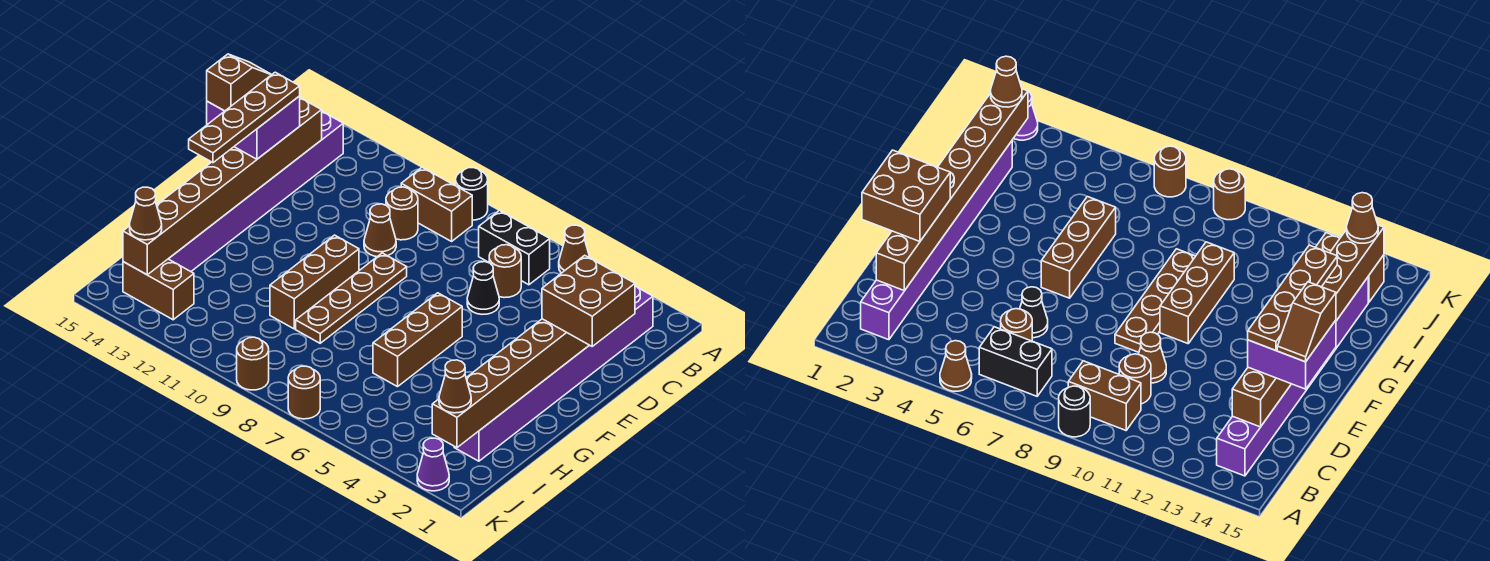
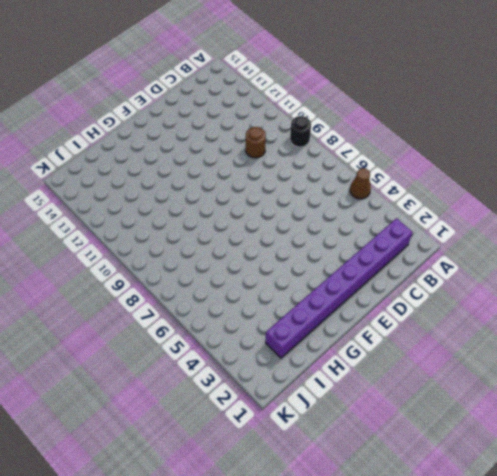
none -> black brick B6:B7 level 1
none -> brown brick B9:B10 level 1
none -> purple brick B14:I14 level 1

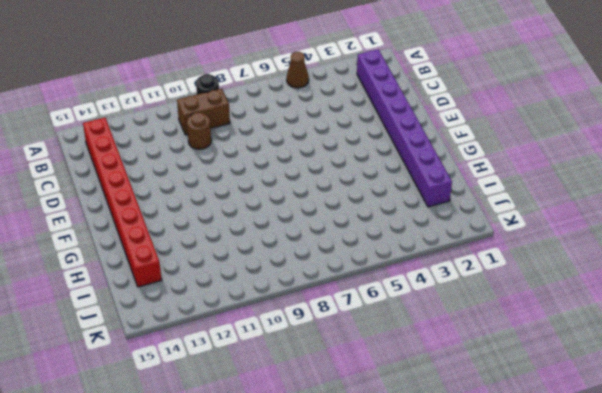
red brick B14:I14 level 1 -> purple brick B14:I14 level 1
none -> black brick B6:B7 level 1
none -> brown round brick C6 level 1
none -> black cone D6 level 1

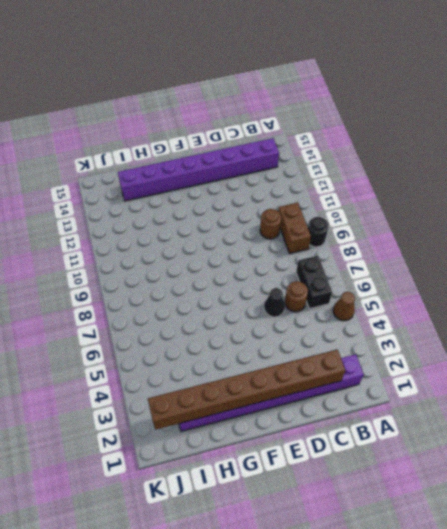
none -> brown cone D10 level 1
none -> brown plate E9:H9 level 1
none -> brown brick F6:H6 level 1

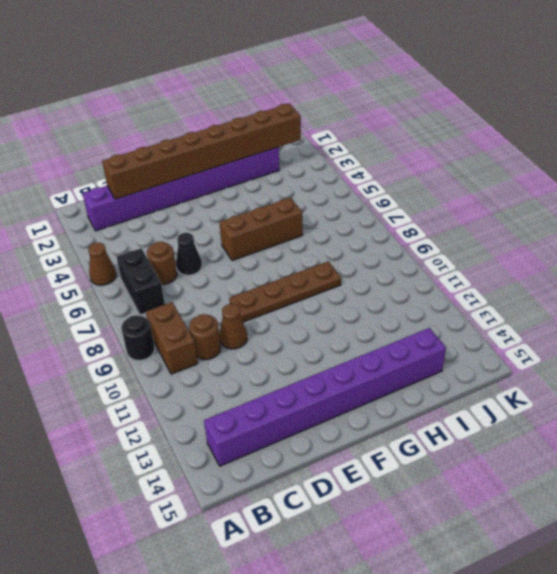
none -> brown brick F10:H10 level 1
none -> brown brick J13:J14 level 1
none -> purple cone K2 level 1

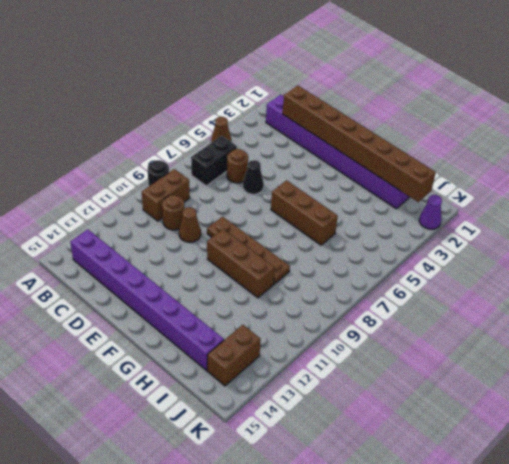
none -> brown round brick K7 level 1
none -> brown round brick K9 level 1
none -> brown brick C14:J14 level 2

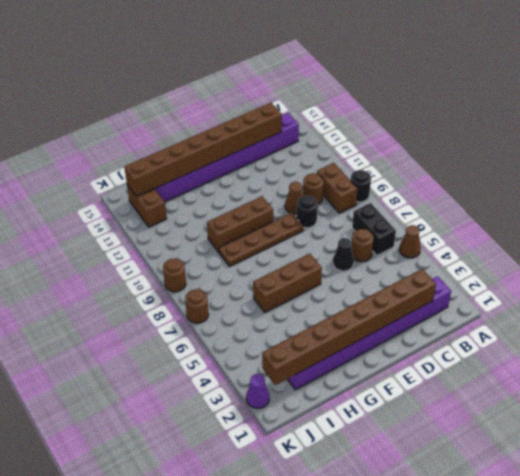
black round brick D9 level 1 -> none
none -> brown brick D1:E2 level 3
none -> purple brick D14:E15 level 3
none -> brown cone J2 level 3

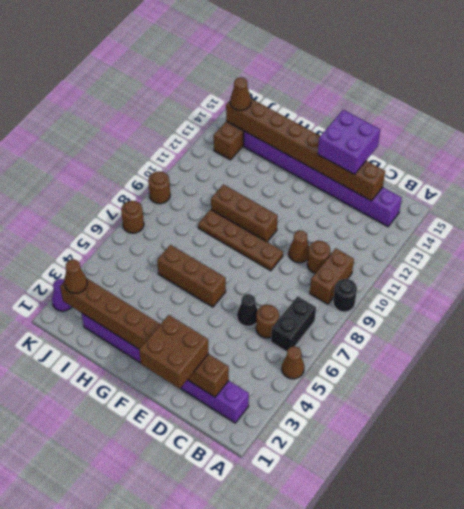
none -> brown plate D14:G14 level 4
none -> brown slope D15:E15 level 4 top E

